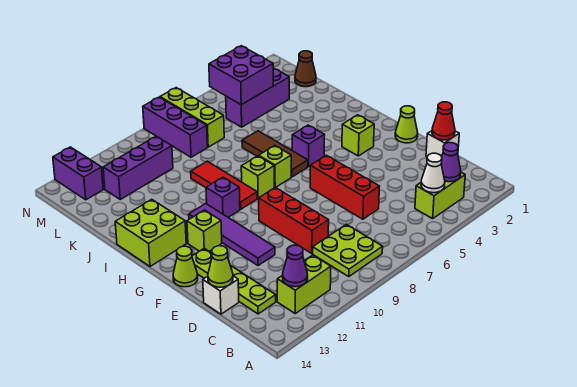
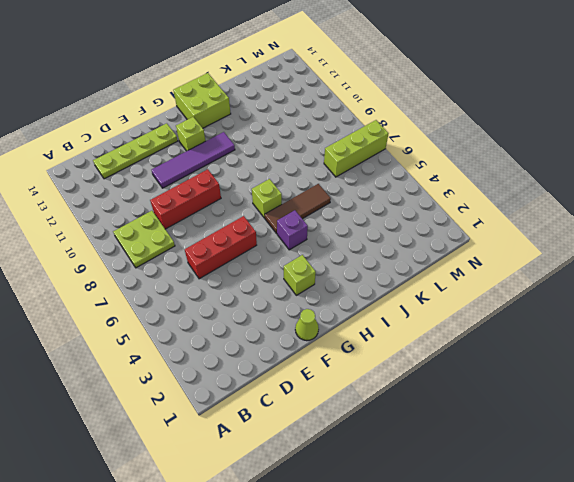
none -> lime brick B3:B4 level 1
none -> lime brick B11:B12 level 1
none -> white brick D1 level 1
none -> white brick D14 level 1

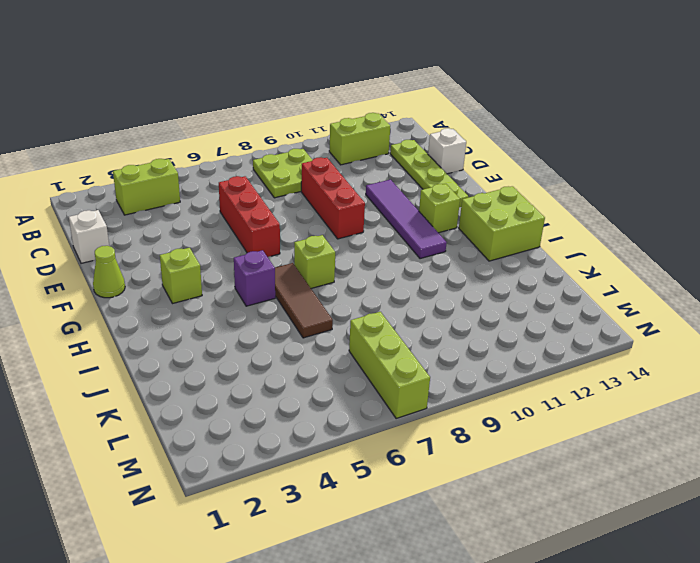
none -> lime cone F14 level 1
none -> lime brick H8 level 1
none -> red tile H9:J9 level 1
none -> purple brick H10 level 1

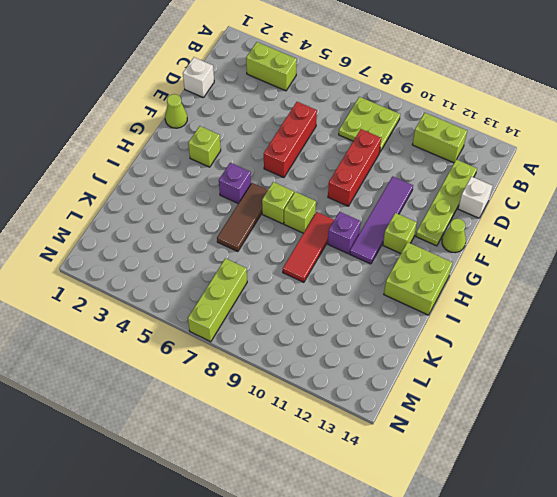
none -> brown cone L1 level 1
none -> purple brick L3:L5 level 1
none -> purple brick L8:N8 level 1
none -> purple brick L10:L12 level 1

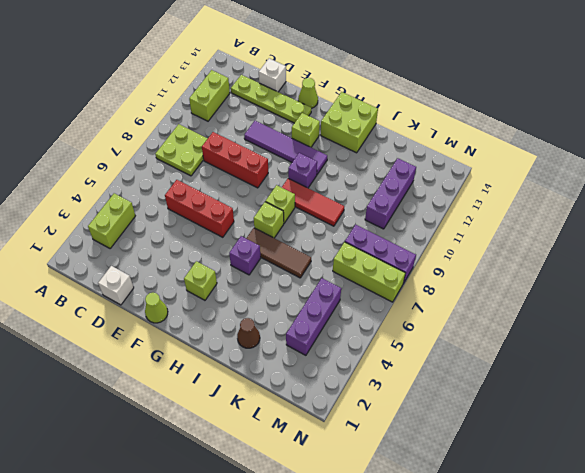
brown cone J2 level 1 -> brown cone L1 level 1
none -> purple brick M13:N13 level 1
none -> purple cone B3 level 2
none -> white cone B4 level 2
none -> purple cone B12 level 2

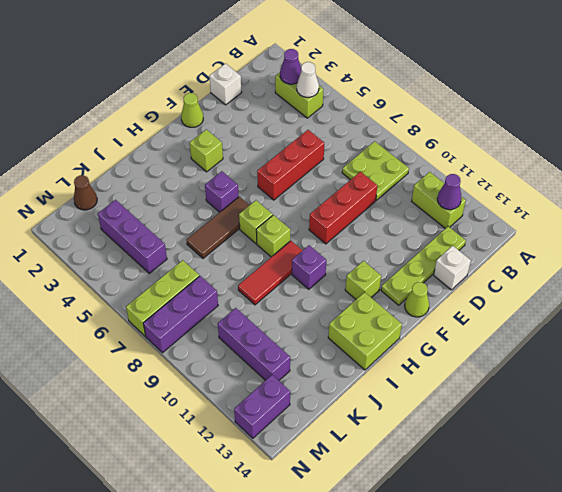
none -> purple tile E11:H11 level 1
none -> red cone D1 level 2
none -> lime cone D14 level 2
none -> purple brick L4:M5 level 2

